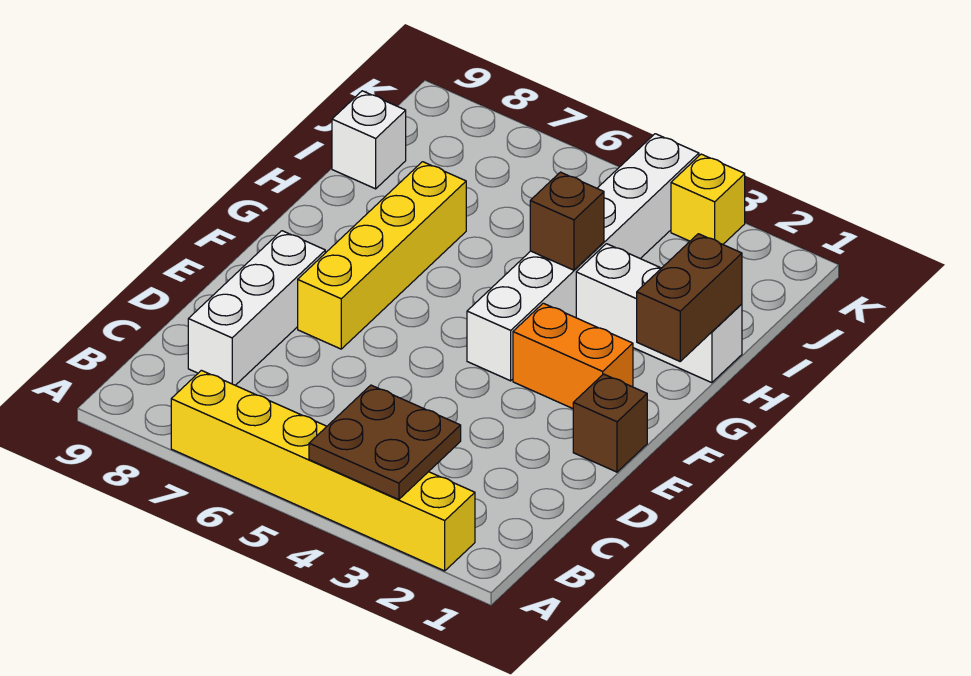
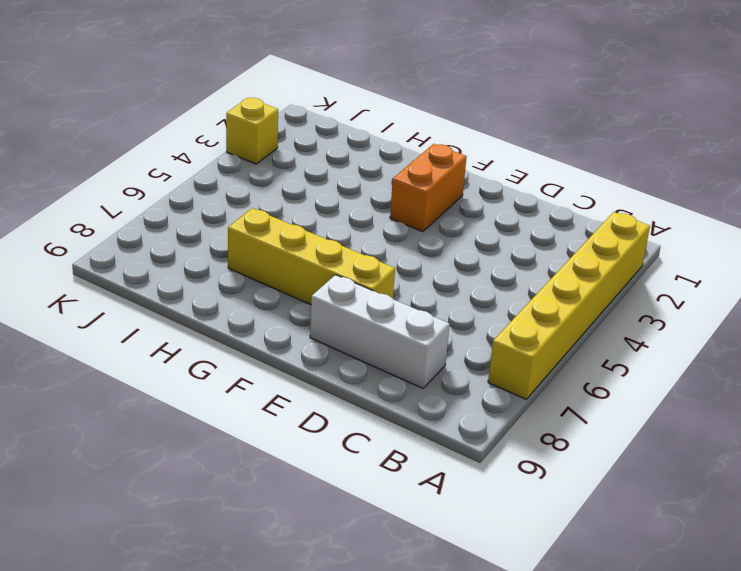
none -> brown brick E1 level 1
none -> white brick F4:K4 level 1
none -> white brick H1:H3 level 1

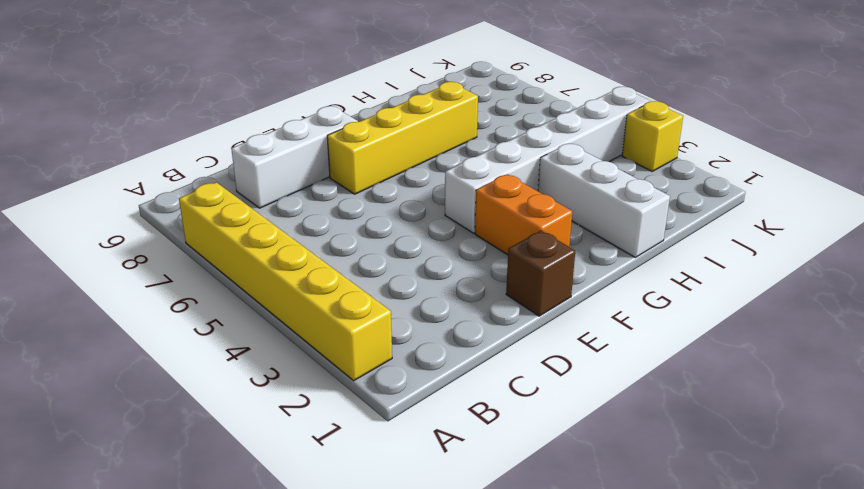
none -> white brick I9 level 1
none -> brown plate A3:B4 level 2
none -> brown brick G1:H1 level 2

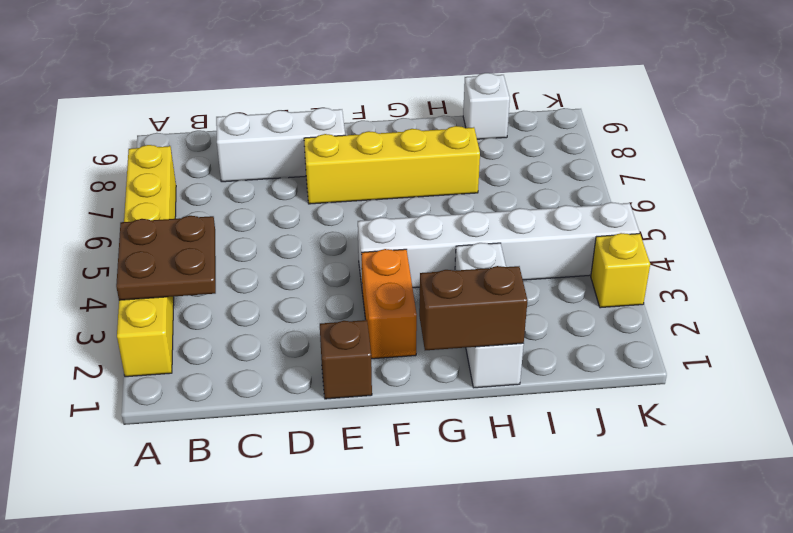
none -> brown brick H4 level 2

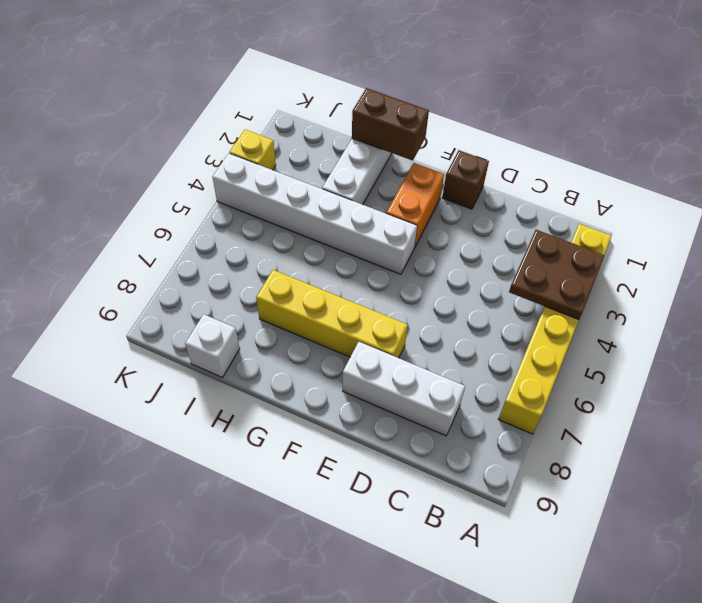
none -> brown brick H4 level 2

